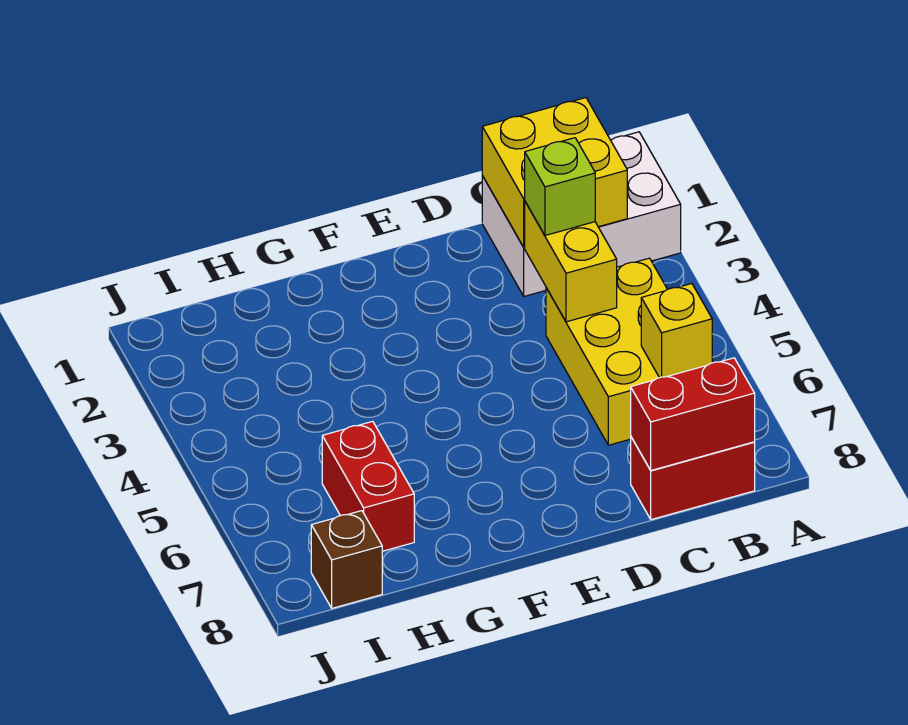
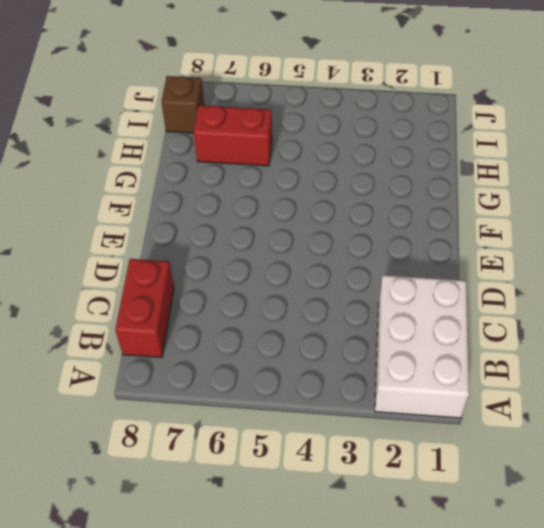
none -> yellow brick B4:C6 level 1
none -> yellow brick B1:C2 level 2

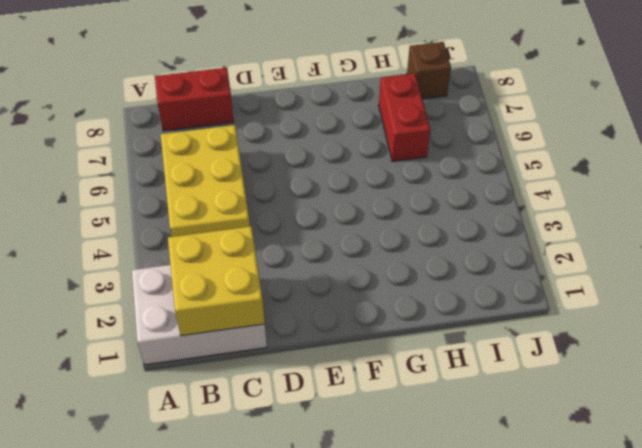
none -> yellow brick B6 level 2
none -> red brick B8:C8 level 2

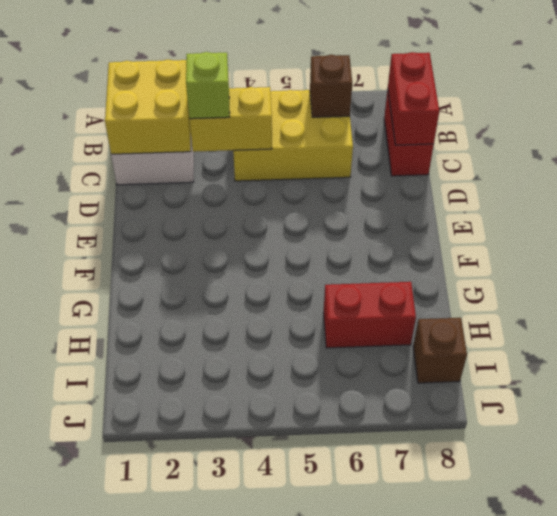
brown brick B6 level 2 -> yellow brick B6 level 2

